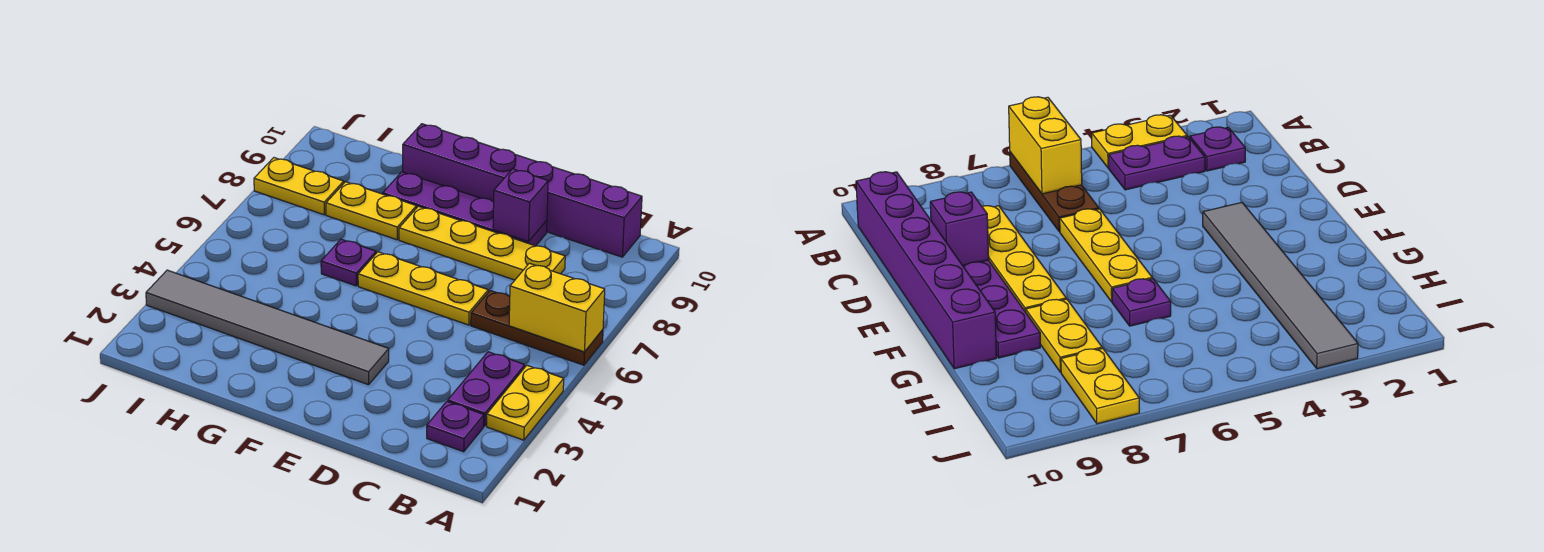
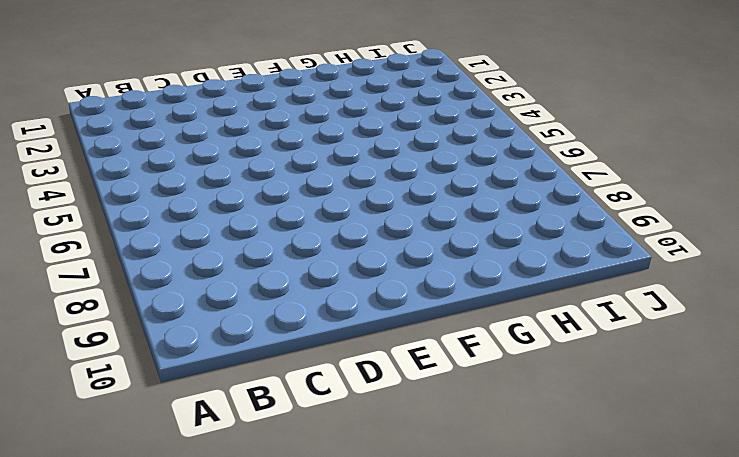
none -> yellow plate A3:A4 level 1
none -> brown plate A6:C6 level 1
none -> purple plate B2 level 1

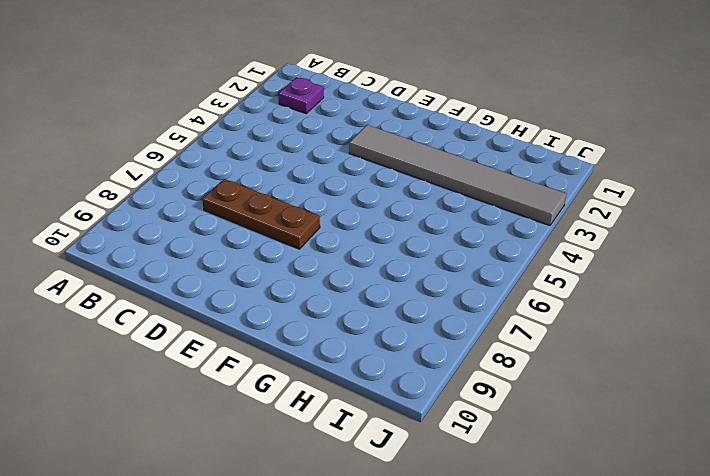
brown plate C7:E7 level 1 -> brown plate A6:C6 level 1
none -> yellow plate A3:A4 level 1
none -> purple plate B3:B4 level 1
none -> purple brick B10:G10 level 1

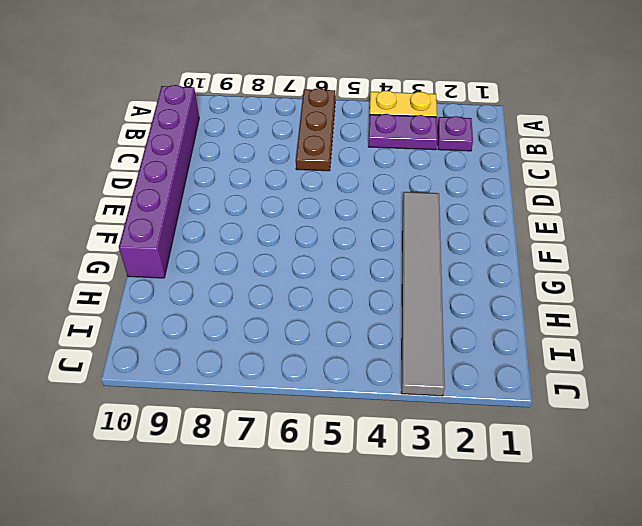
none -> yellow plate C8:F8 level 1
none -> yellow plate D6:F6 level 1
none -> purple plate D9:G9 level 1

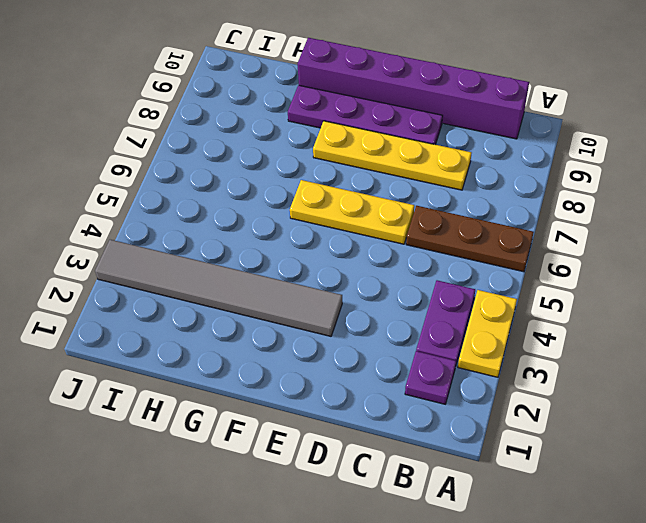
none -> purple plate G6 level 1
none -> yellow plate G8:H8 level 1
none -> yellow plate I8:J8 level 1

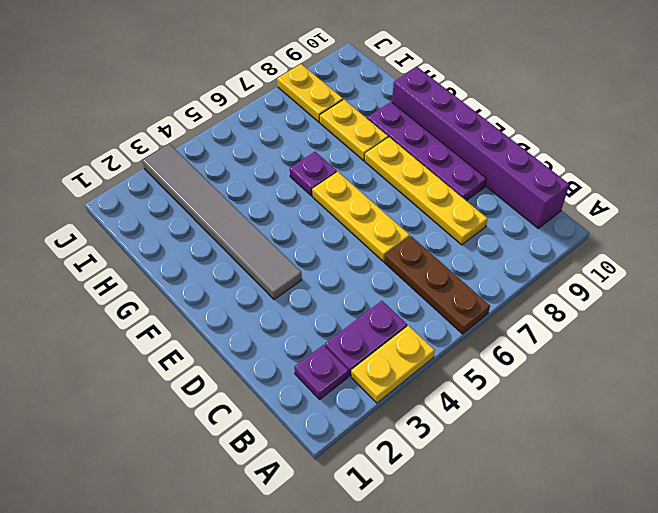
none -> yellow brick A6:B6 level 2
none -> purple brick D9 level 2

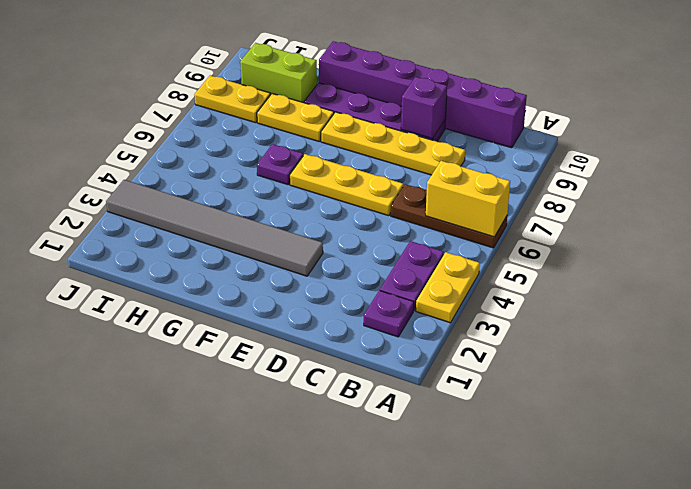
lime brick H9:I9 level 1 -> none

